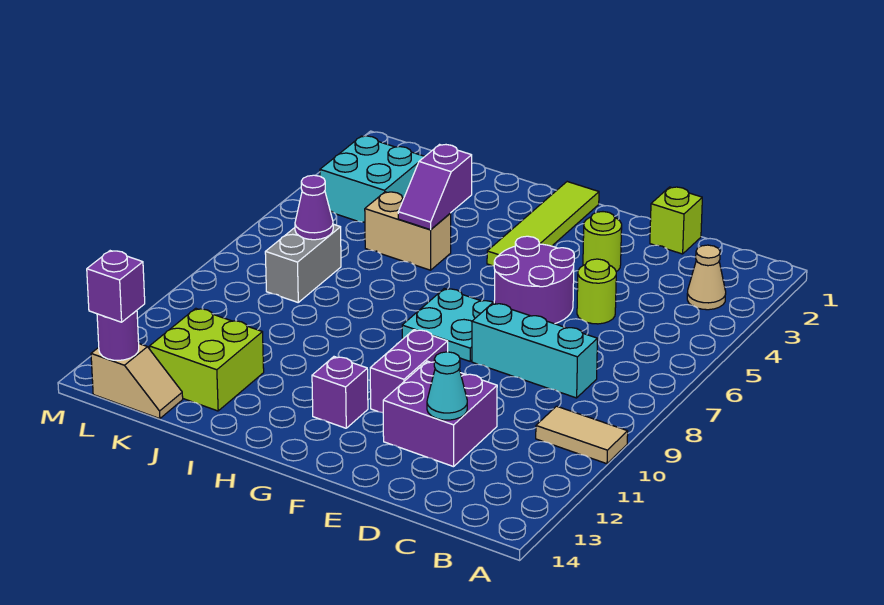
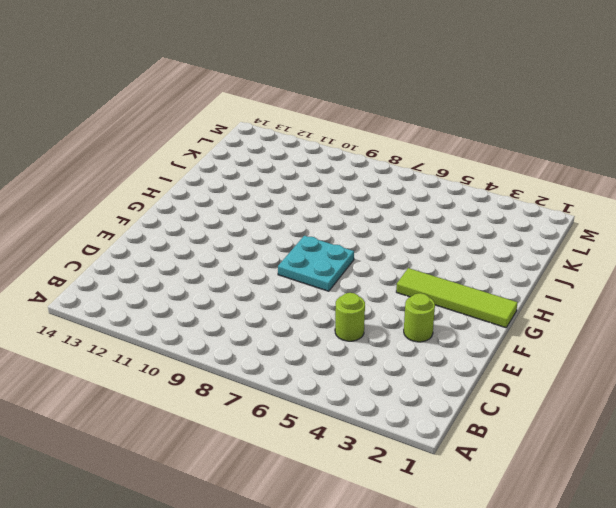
none -> tan tile A10:B10 level 1
none -> tan cone B3 level 1
none -> cyan brick C8:E8 level 1

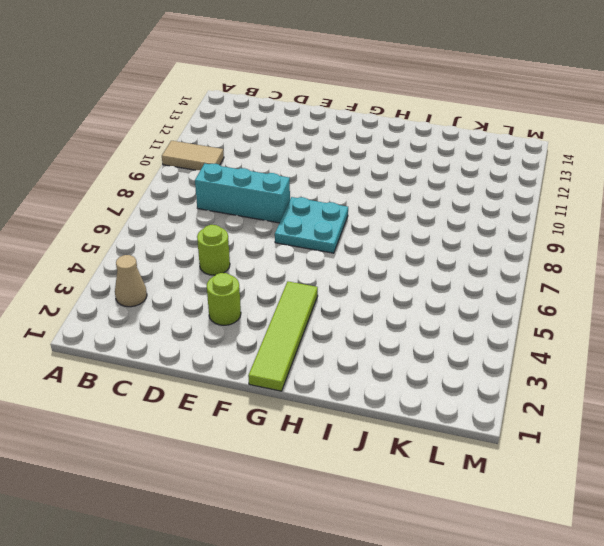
none -> lime brick D1 level 1
none -> purple brick D11:E12 level 1
none -> purple round brick E5:F6 level 1

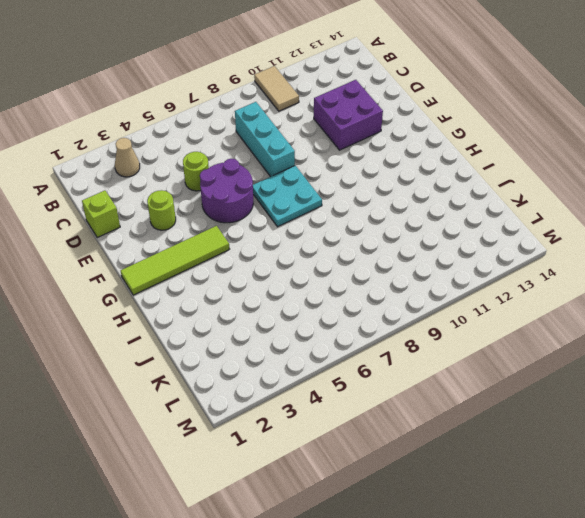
none -> purple brick F10:F11 level 1
none -> purple brick G12 level 1
none -> tan brick I5:J5 level 1

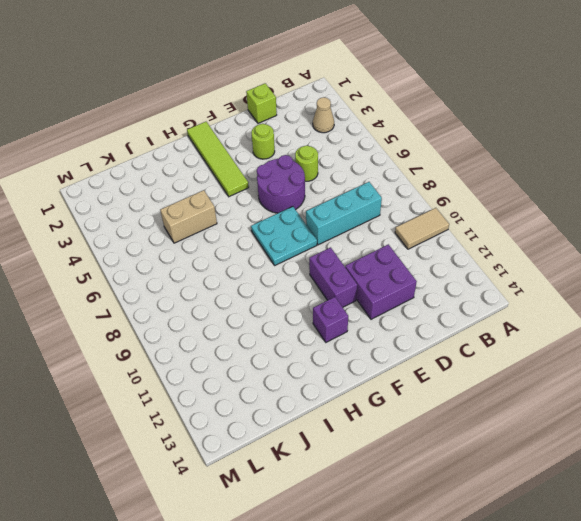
none -> lime brick J12:K13 level 1
none -> cyan brick K3:L4 level 1
none -> grey brick K7:K8 level 1

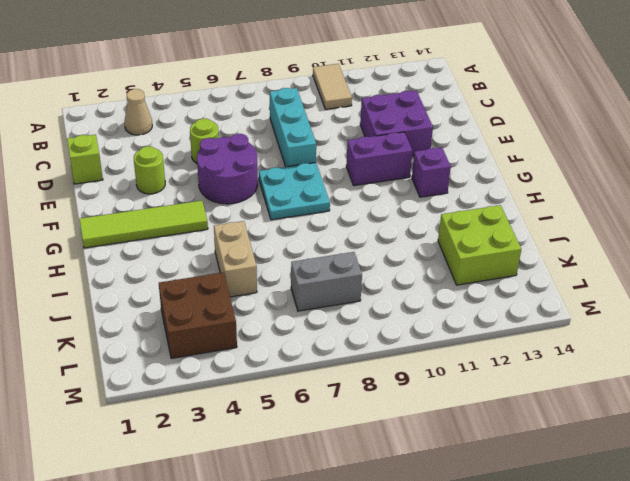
brown brick K3:L4 level 1 -> cyan brick K3:L4 level 1
none -> tan slope K14:L14 level 1 top L
none -> cyan cone D12 level 2
none -> purple slope I4:I5 level 2 top 4

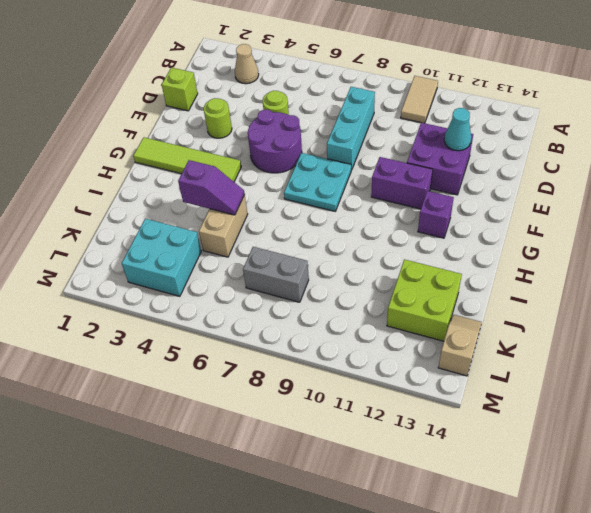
none -> purple cone K7 level 2
none -> purple round brick L14 level 2
none -> purple brick L14 level 3

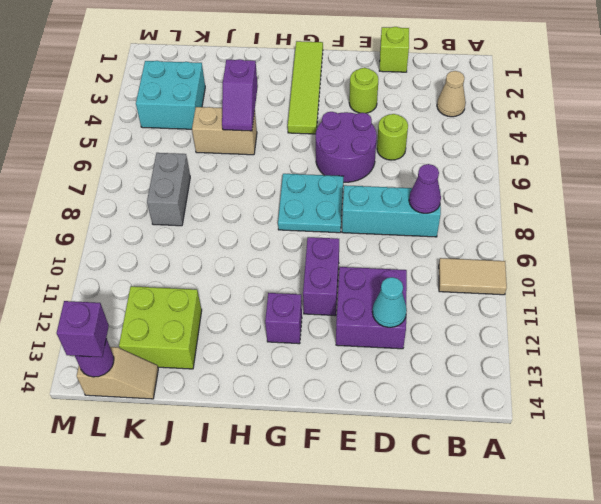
purple cone C8 level 2 -> purple cone K7 level 2

